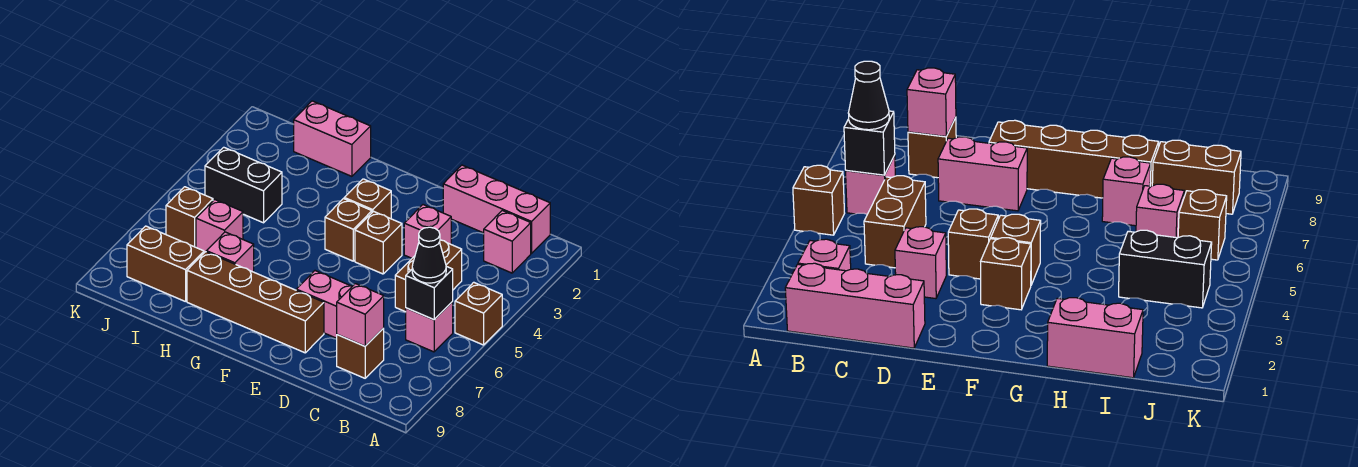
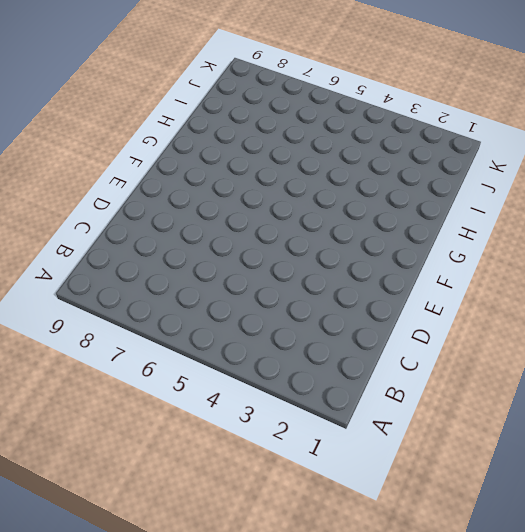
none -> brown brick A5 level 1
none -> pink brick B1:D1 level 1
none -> pink brick B2 level 1

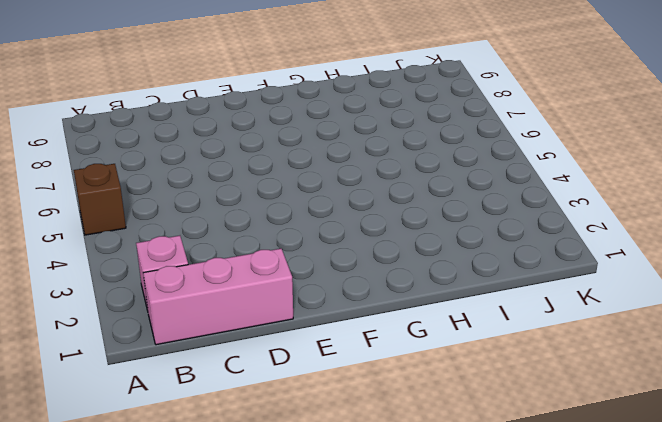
none -> pink brick B6 level 1
none -> brown brick C4:C5 level 1
none -> brown brick C8 level 1

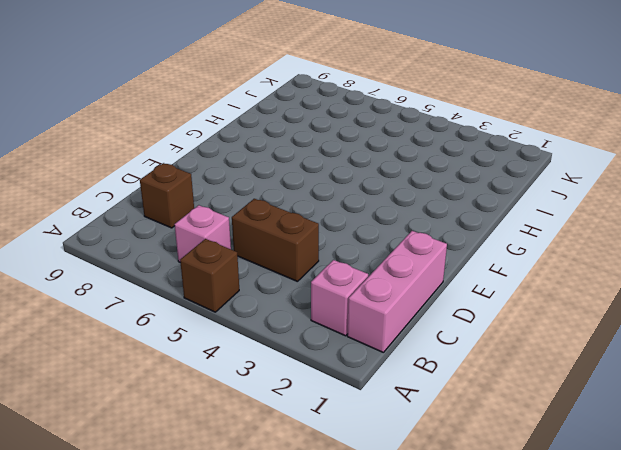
none -> pink brick D3 level 1
none -> pink brick D7:E7 level 1
none -> brown brick E4 level 1

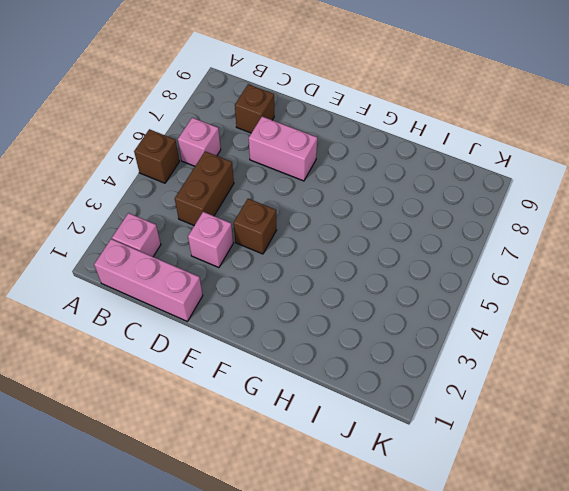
none -> brown brick E8:H8 level 1
none -> brown brick F3 level 1
none -> brown brick F4 level 1

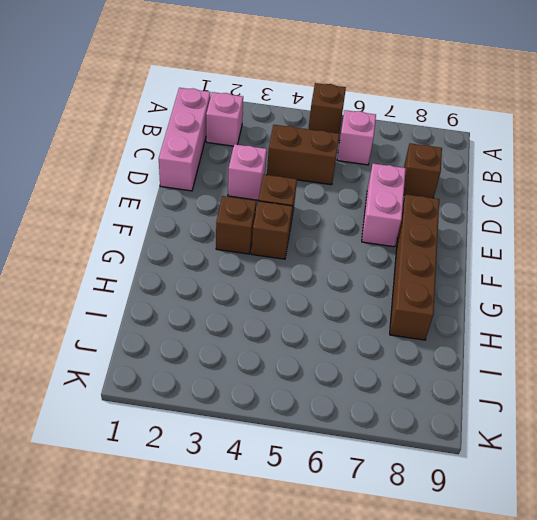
none -> pink brick H1:I1 level 1
none -> pink brick H7 level 1
none -> black brick I4:J4 level 1

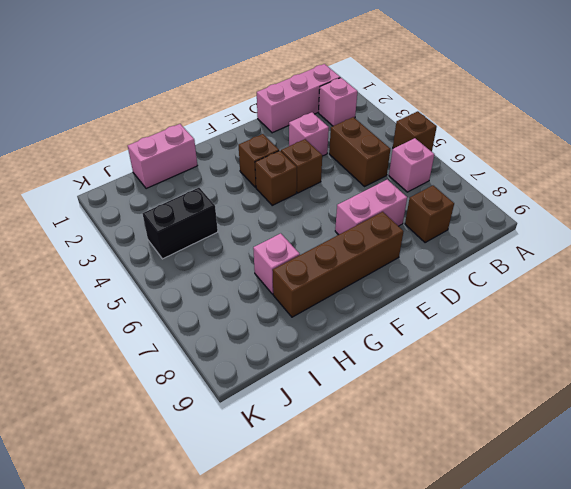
none -> pink brick I6 level 1
none -> brown brick I8:J8 level 1
none -> brown brick J6 level 1

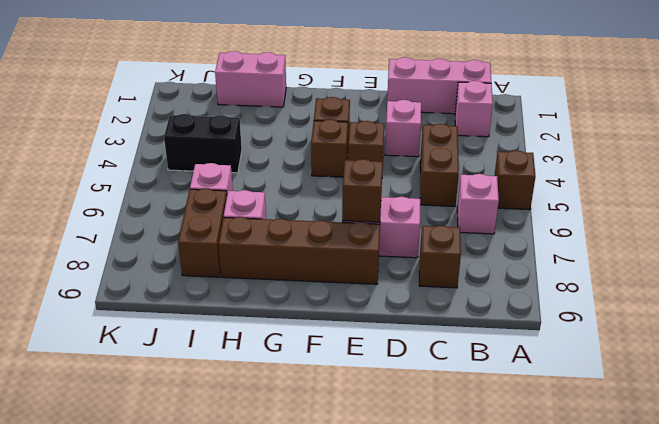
brown brick E7 level 2 -> brown brick J6 level 1
brown brick I7:I8 level 1 -> brown brick I8:J8 level 1
none -> black brick B6 level 2
none -> pink brick C8 level 2
none -> black cone B6 level 3

